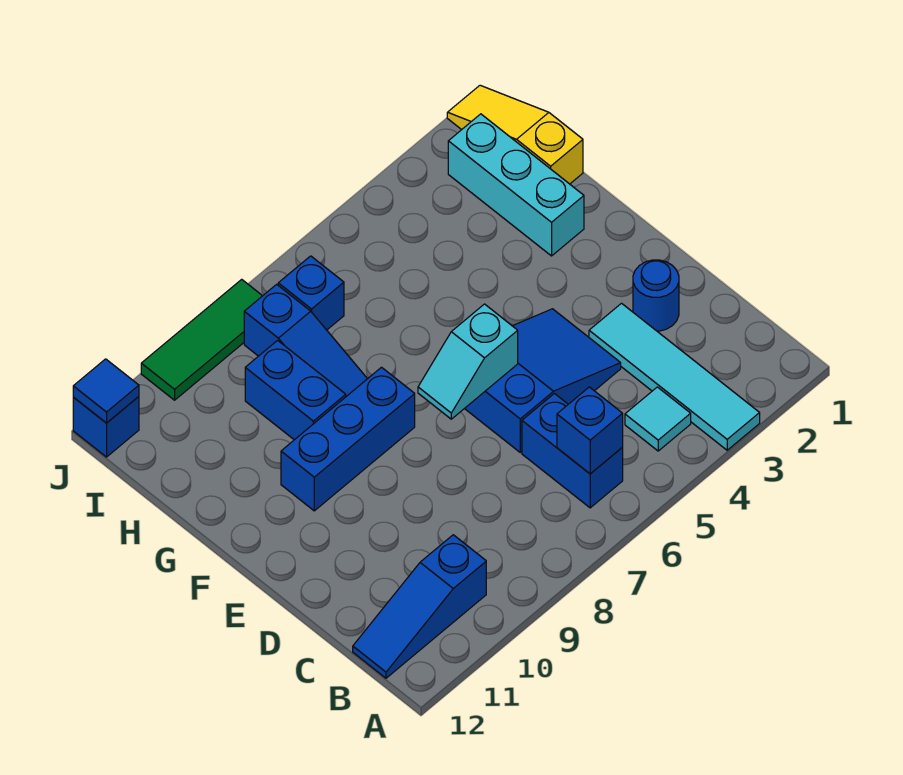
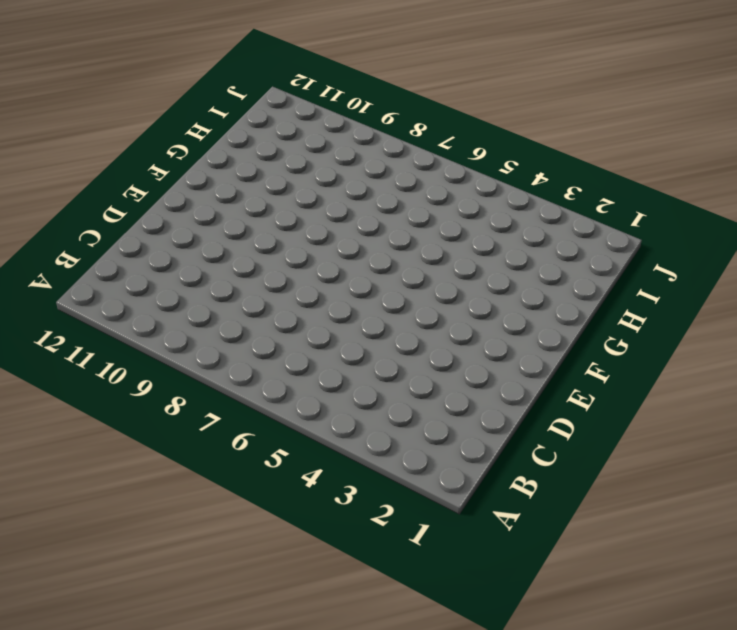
none -> cyan tile A3:D3 level 1
none -> cyan tile B4 level 1
none -> blue brick B6:C6 level 1

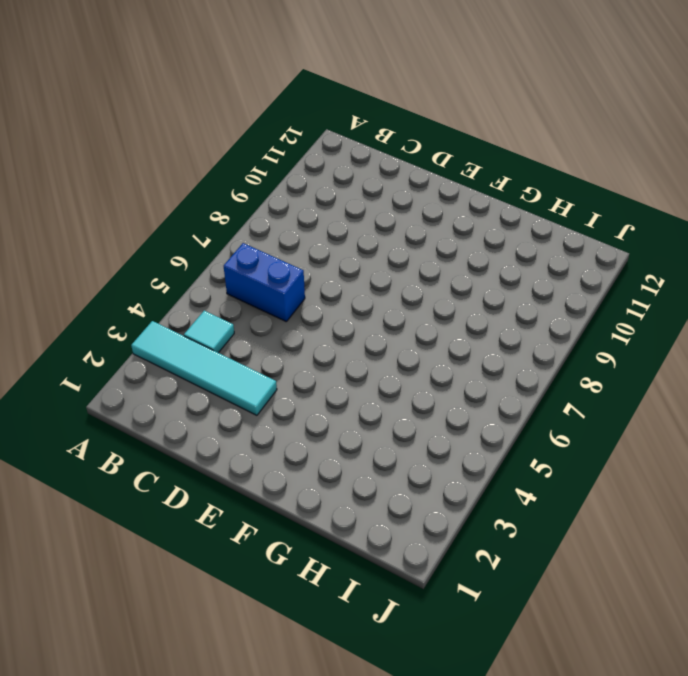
none -> blue slope B10:B12 level 1 top 10
none -> blue round brick D2 level 1
none -> blue slope D4:E6 level 1 top 6

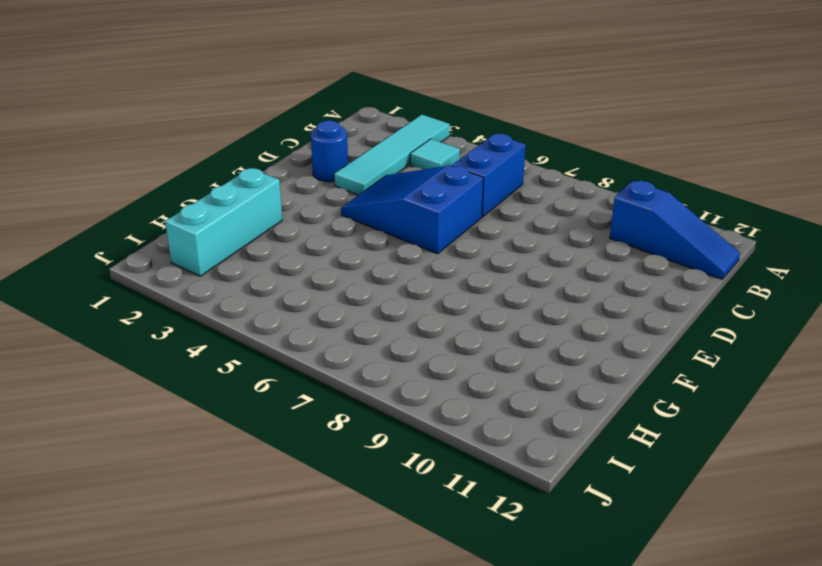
none -> blue brick F8:F10 level 1
none -> blue slope G8:I8 level 1 top I
none -> blue brick G9:H9 level 1

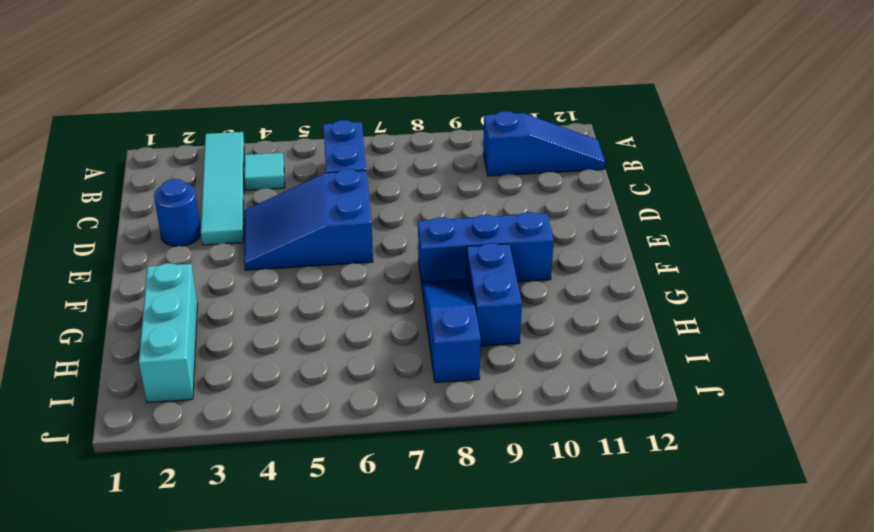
none -> yellow slope H1:J1 level 1 top H
none -> blue brick I7 level 1
none -> green tile J8:J10 level 1

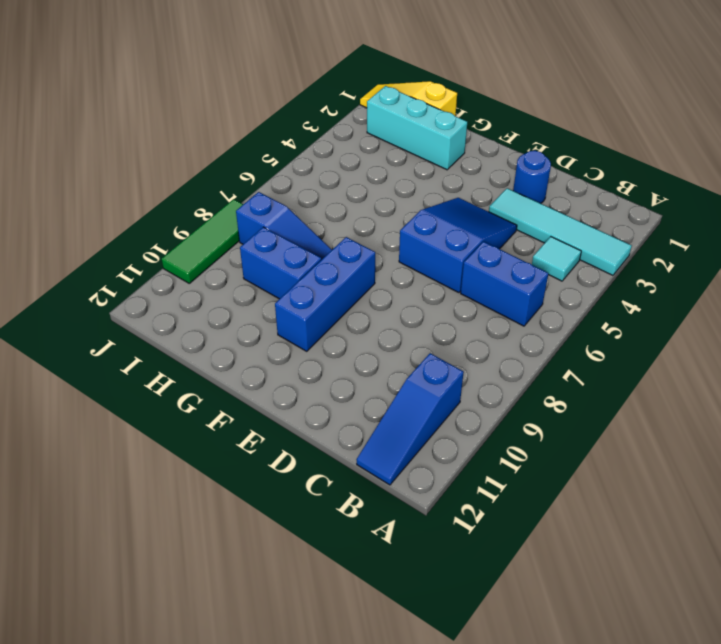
none -> blue brick I7 level 1
none -> blue brick J12 level 1
none -> blue brick B6 level 2

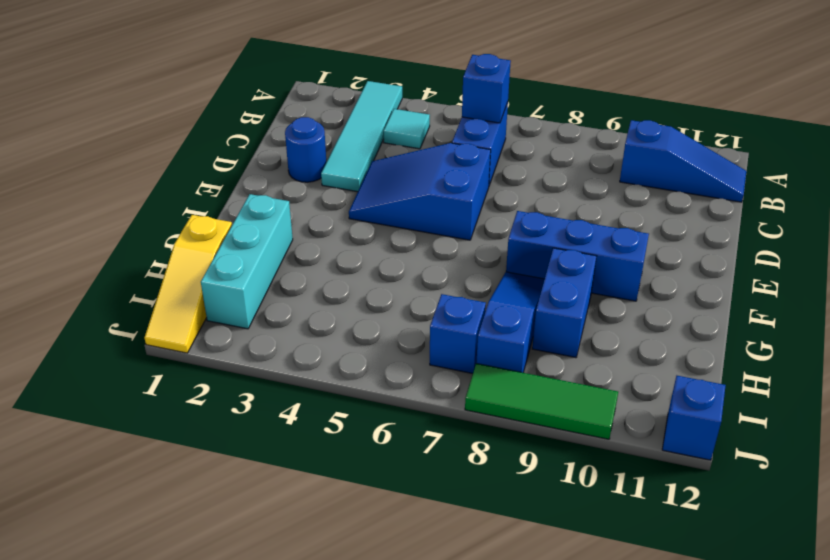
none -> cyan slope E6:E7 level 2 top 6
none -> blue tile J12 level 2

